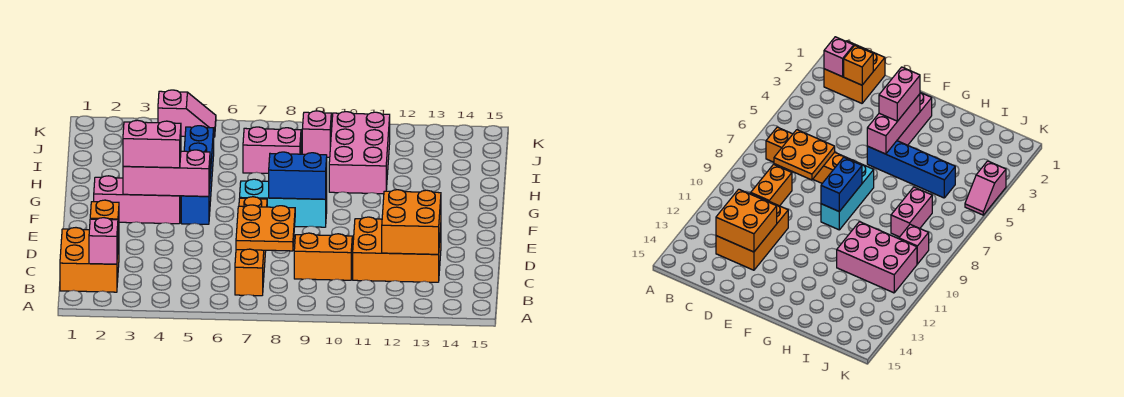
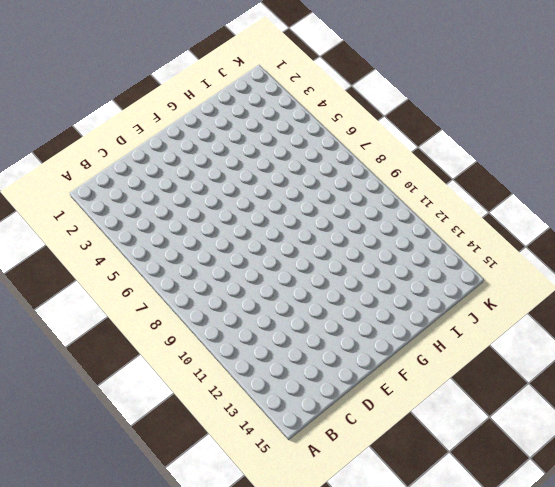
none -> orange brick B1:C2 level 1
none -> orange brick B7:E7 level 1
none -> orange brick C9:C10 level 1

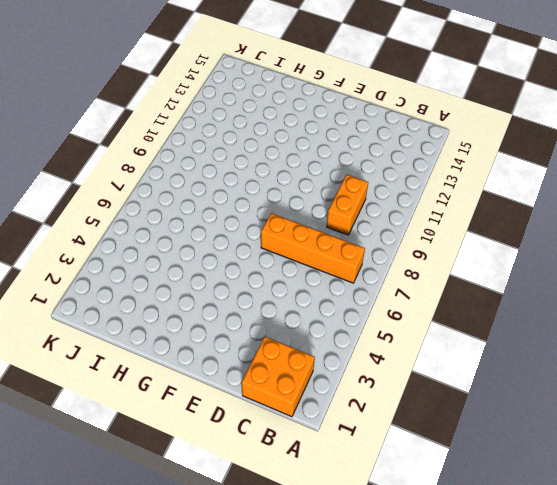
none -> orange brick C11:D13 level 1
none -> pink brick F2:F4 level 1
none -> blue brick F5:I5 level 1

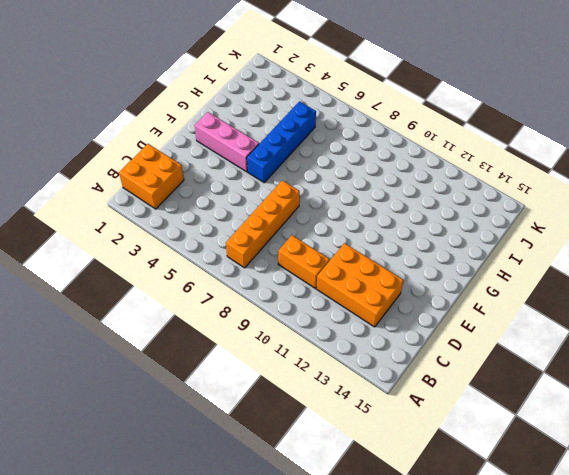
none -> cyan brick F7:F9 level 1
none -> pink brick H10:J11 level 1
none -> pink brick I7:I8 level 1

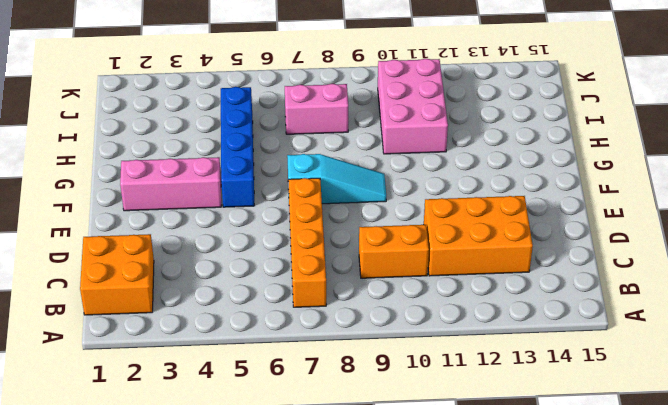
cyan slope F7:F9 level 1 top 7 -> cyan brick F7:F9 level 1
none -> pink brick J9 level 1
none -> pink slope K4:K5 level 1 top 4
none -> pink brick B2 level 2

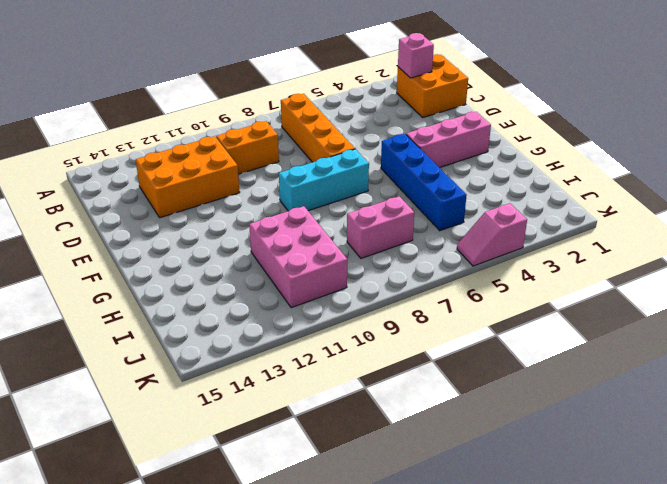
none -> pink brick J9 level 1
none -> orange brick C2 level 2
none -> orange plate C7:D8 level 2

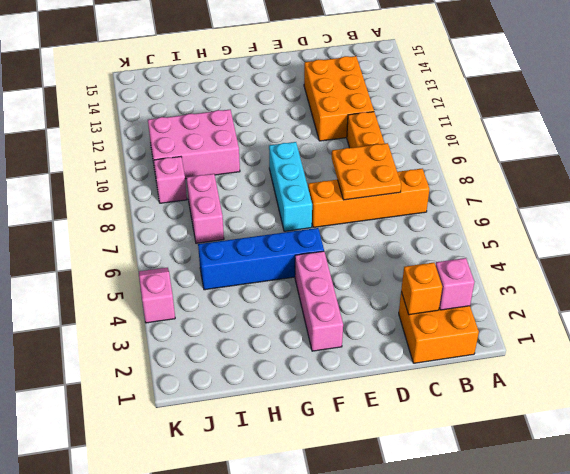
none -> orange brick C12:D13 level 2
none -> pink brick F3:F5 level 2
none -> blue brick F8:F9 level 2

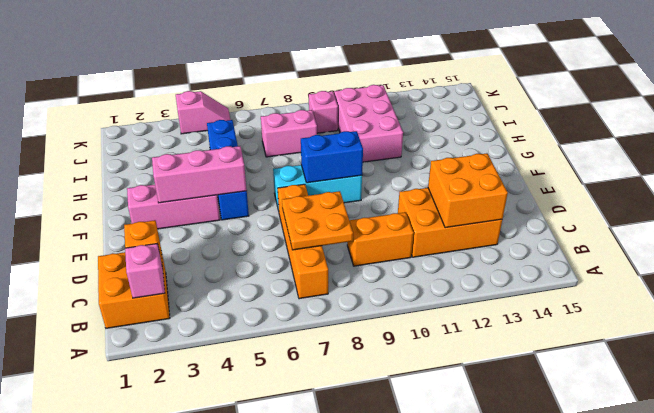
none -> pink brick F3:F4 level 3

